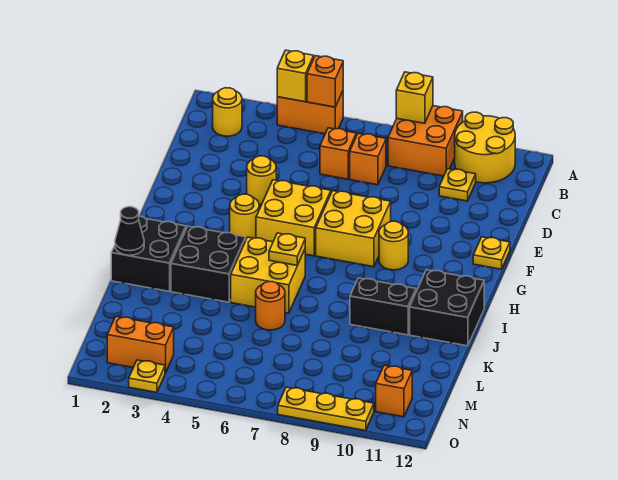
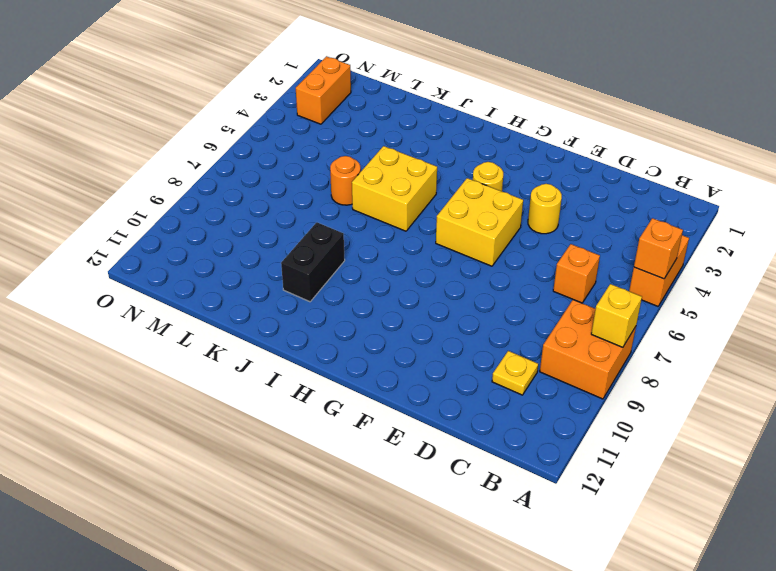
none -> yellow round brick A10:B11 level 1
none -> yellow round brick B2 level 1
none -> orange brick C7 level 1

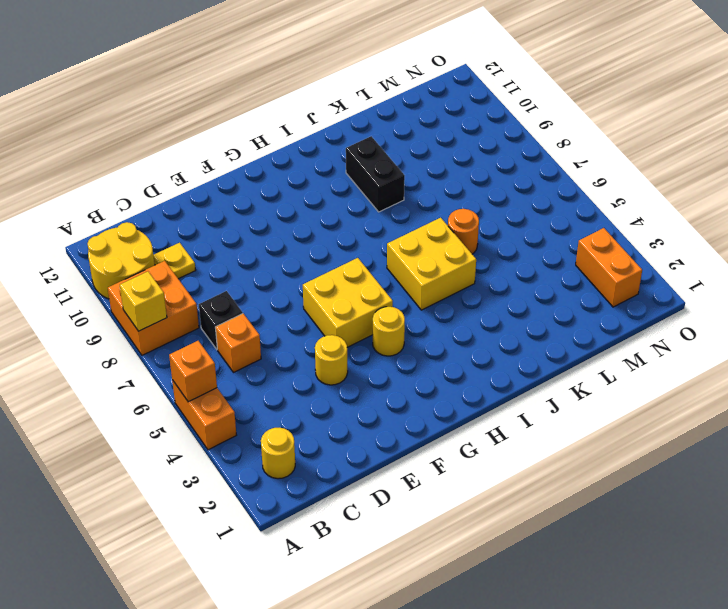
black brick C7 level 1 -> orange brick C7 level 1
none -> yellow brick F7:G8 level 1
none -> yellow plate F12 level 1
none -> yellow round brick G9 level 1

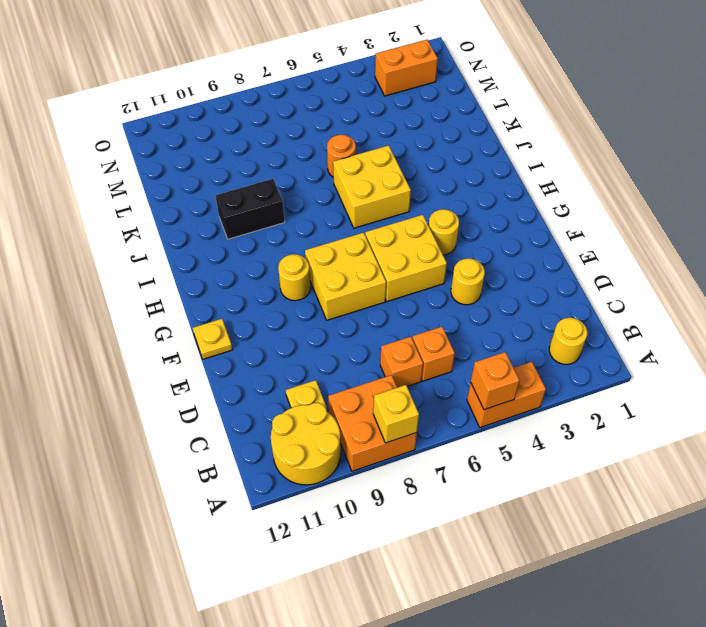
none -> black brick I1:J2 level 1
none -> black brick I3:J4 level 1
none -> black brick I11:J12 level 1

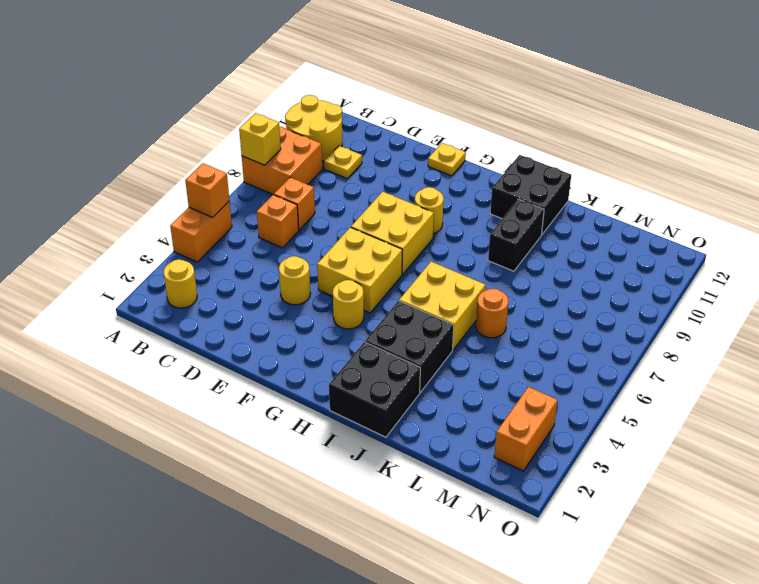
none -> orange brick N11 level 1
none -> yellow plate O3 level 1
none -> yellow plate O8:O10 level 1

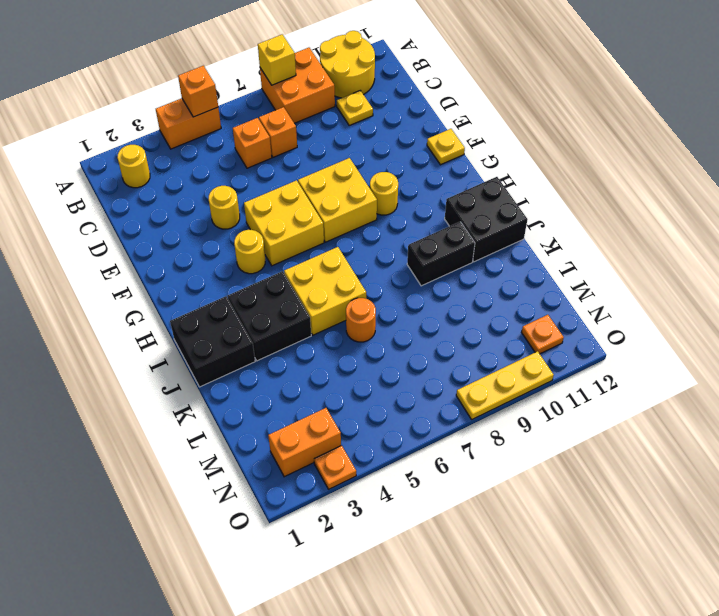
orange plate N11 level 1 -> orange brick N11 level 1
orange plate O3 level 1 -> yellow plate O3 level 1
none -> yellow brick A4 level 2
none -> yellow plate I6 level 2
none -> black cone J1 level 2

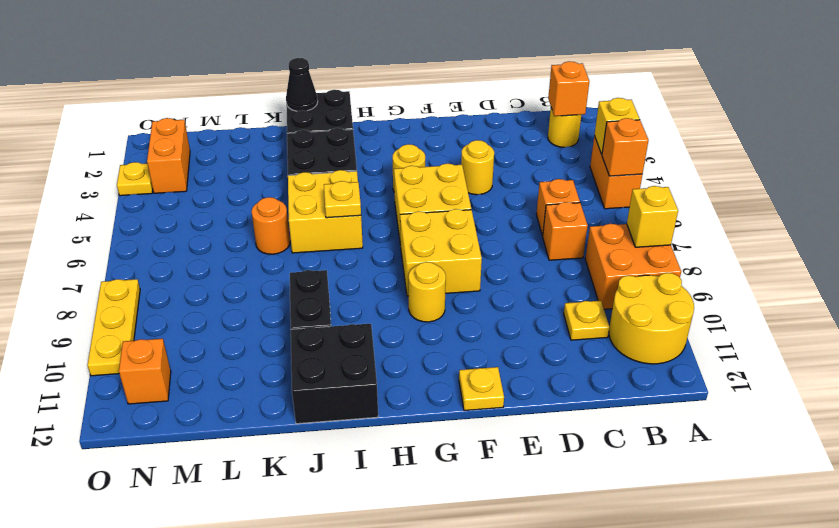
orange brick B2 level 2 -> none

